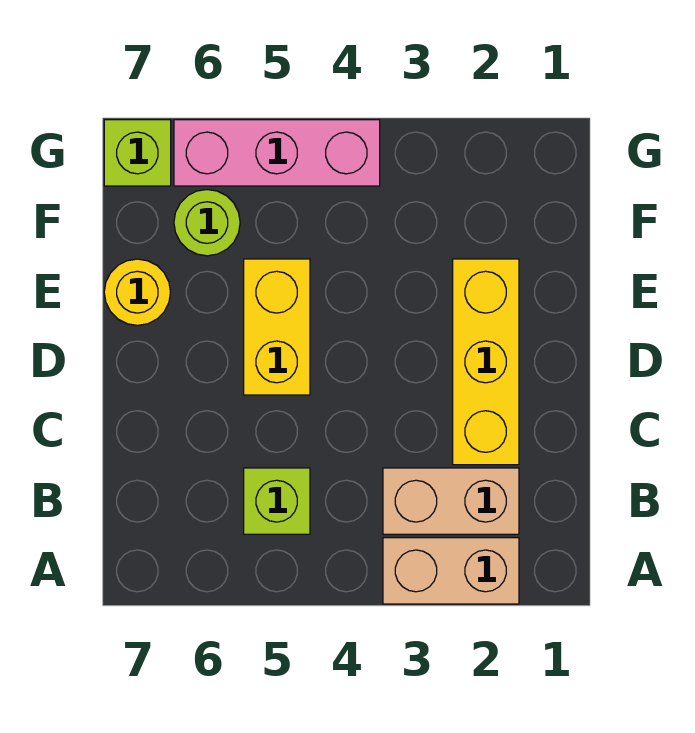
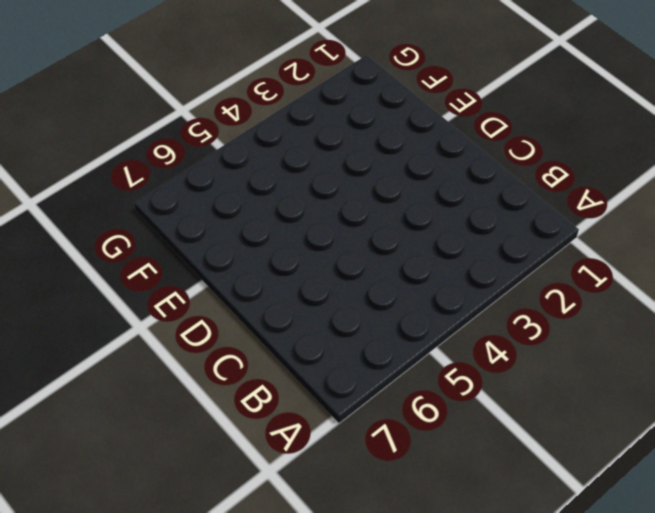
none -> tan brick A2:A3 level 1
none -> tan brick B2:B3 level 1

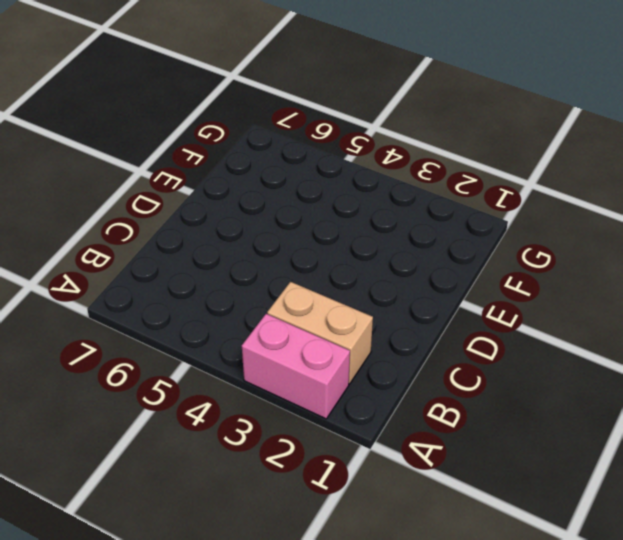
pink brick A2:A3 level 1 -> tan brick A2:A3 level 1
none -> lime brick B5 level 1
none -> yellow brick C2:E2 level 1

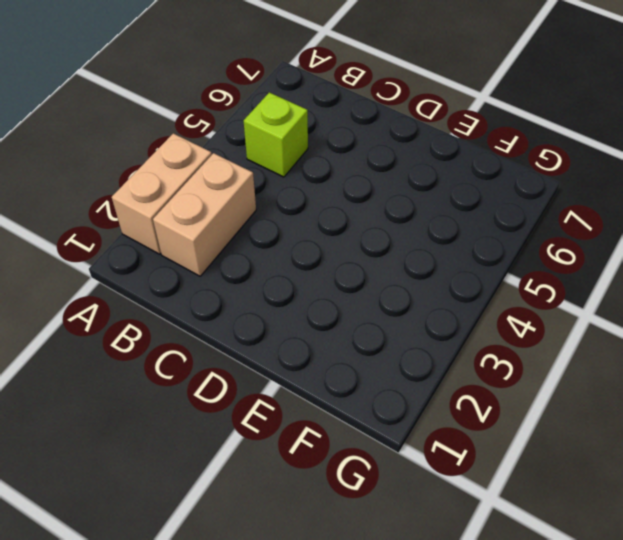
none -> yellow brick C2:E2 level 1
none -> yellow brick D5:E5 level 1

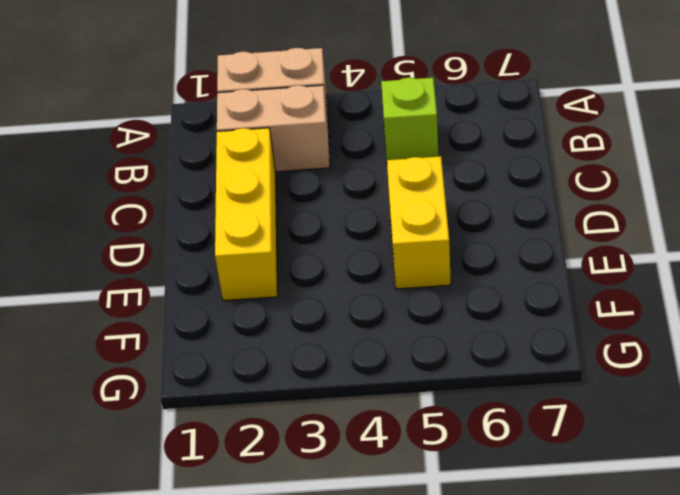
none -> yellow round brick E7 level 1
none -> lime round brick F6 level 1

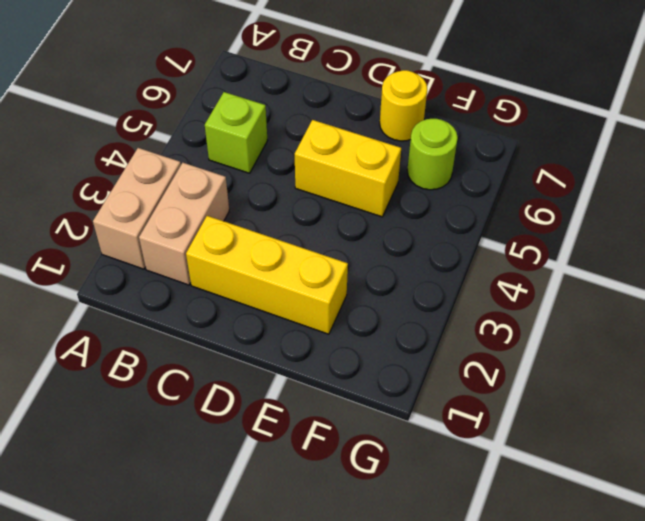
none -> pink brick G4:G6 level 1
none -> lime brick G7 level 1

